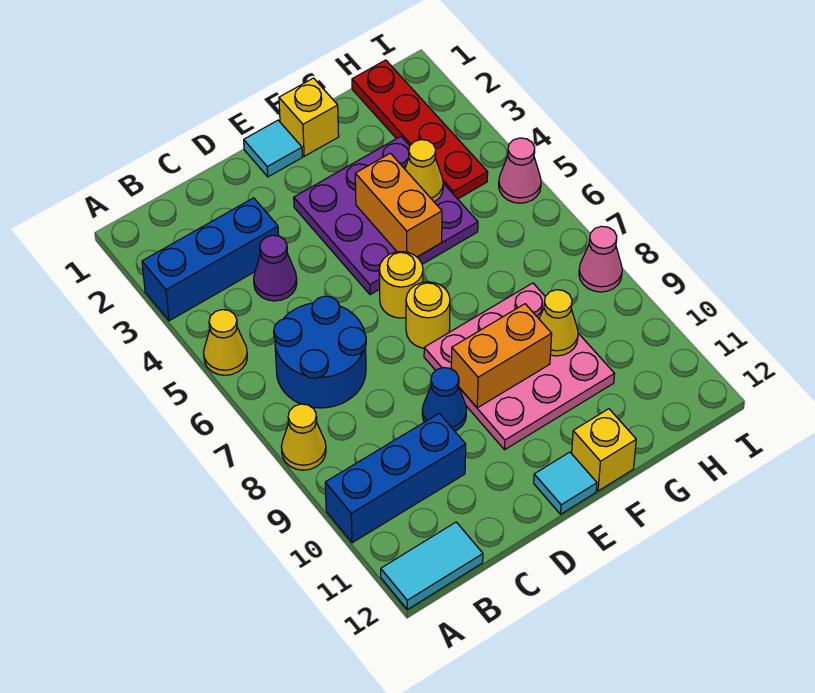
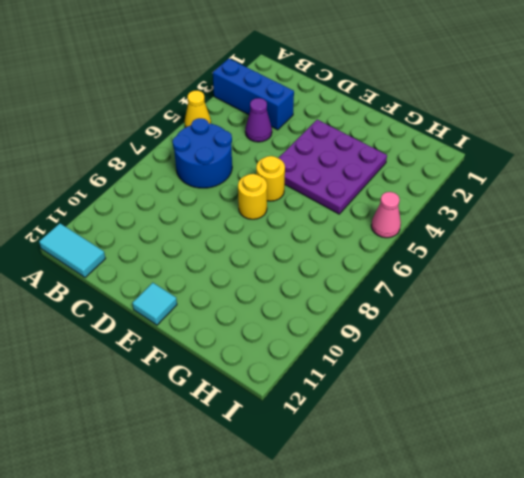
none -> yellow cone A8 level 1
none -> blue brick A10:C10 level 1
none -> blue cone D9 level 1

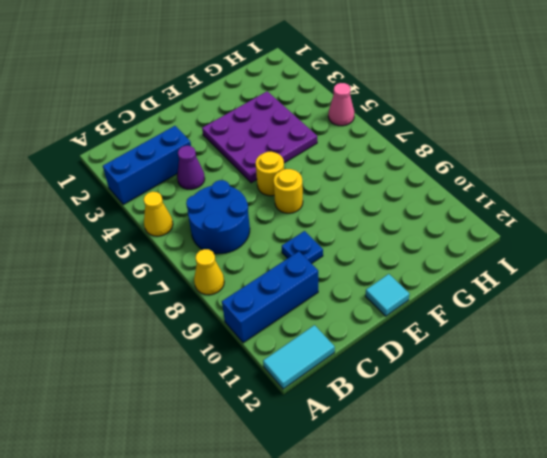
blue plate D9 level 1 -> blue cone D9 level 1
none -> cyan tile E1 level 1
none -> pink plate E8:G10 level 1
none -> yellow brick F1 level 1

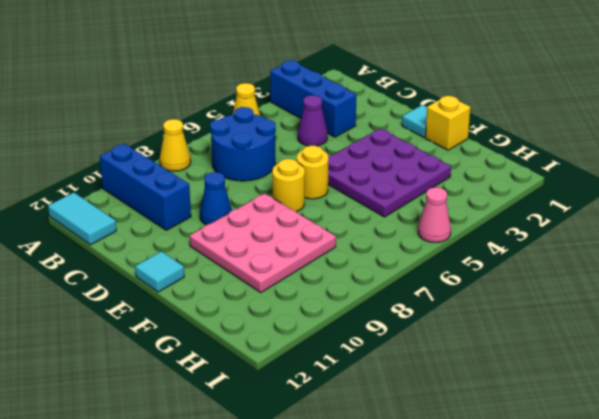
none -> yellow brick F12 level 1
none -> red plate H1:H4 level 1
none -> pink cone I8 level 1

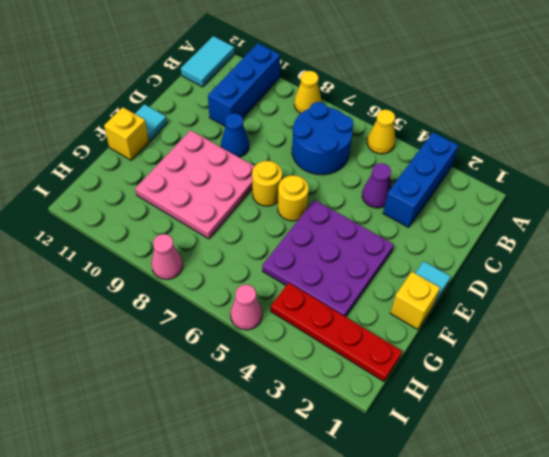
none -> orange brick E9:F9 level 2
none -> orange brick F4:F5 level 2
none -> yellow cone G4 level 2

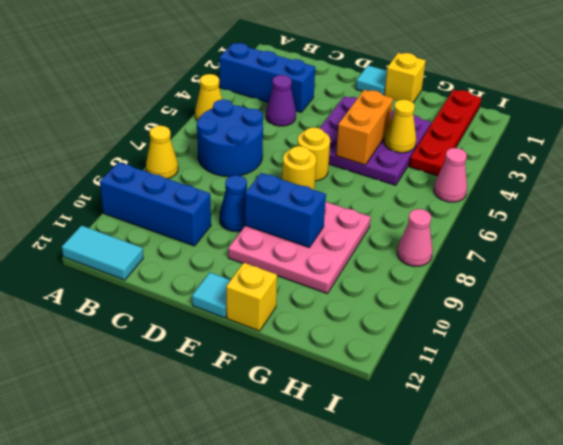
blue brick E9:F9 level 2 -> orange brick E9:F9 level 2
none -> yellow cone G9 level 2

